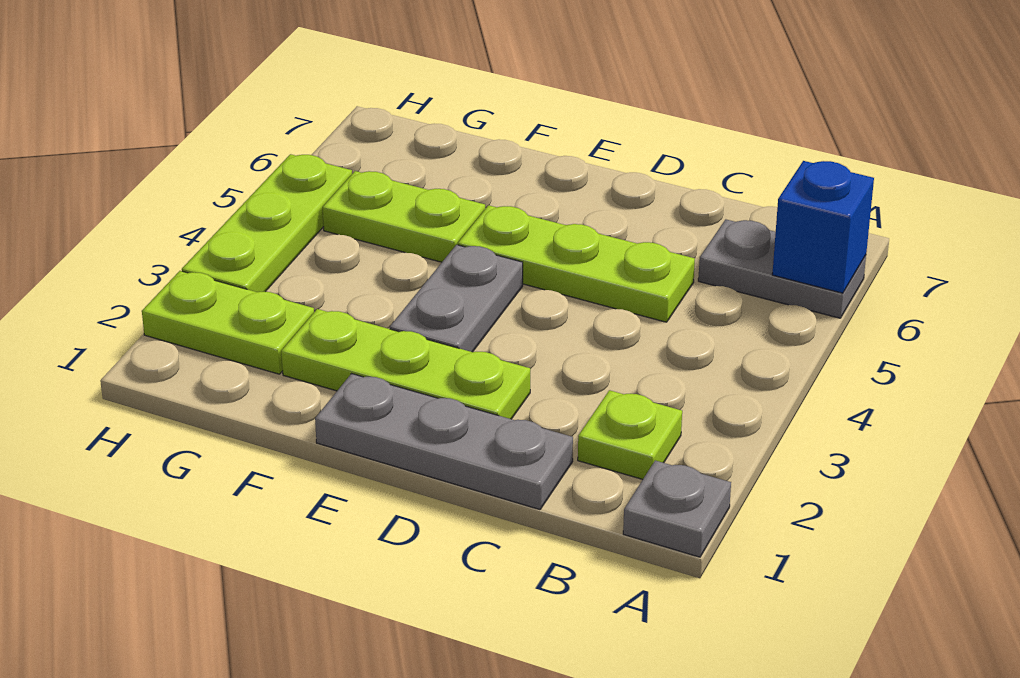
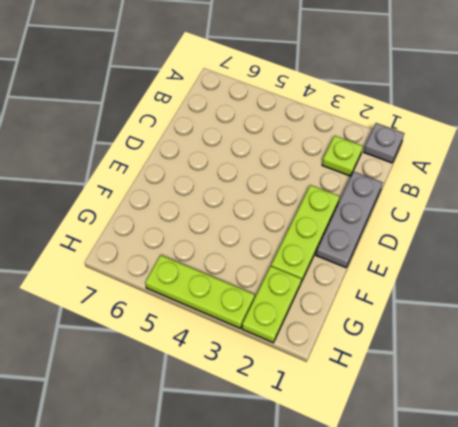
none -> grey plate A6:B6 level 1
none -> lime plate C5:E5 level 1

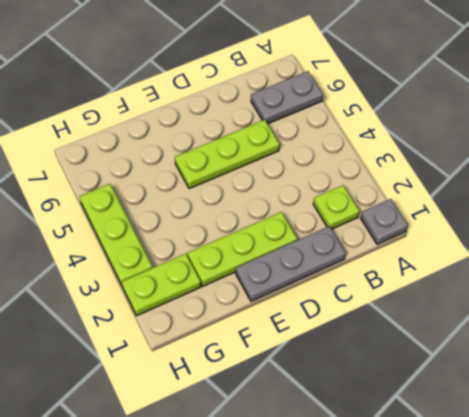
none -> grey plate E3:E4 level 1
none -> lime plate F5:G5 level 1

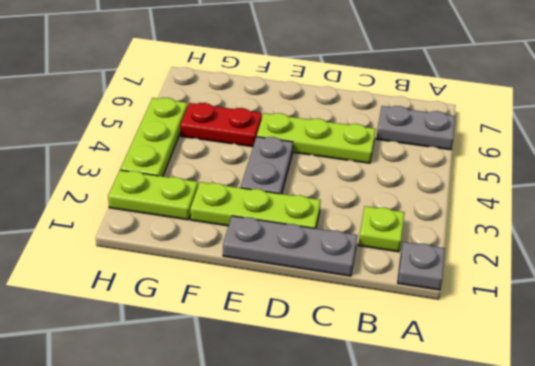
red plate F5:G5 level 1 -> lime plate F5:G5 level 1
none -> blue brick A6 level 2

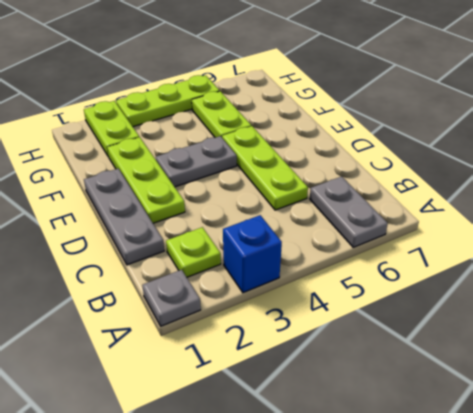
blue brick A3 level 1 -> blue brick A6 level 2

